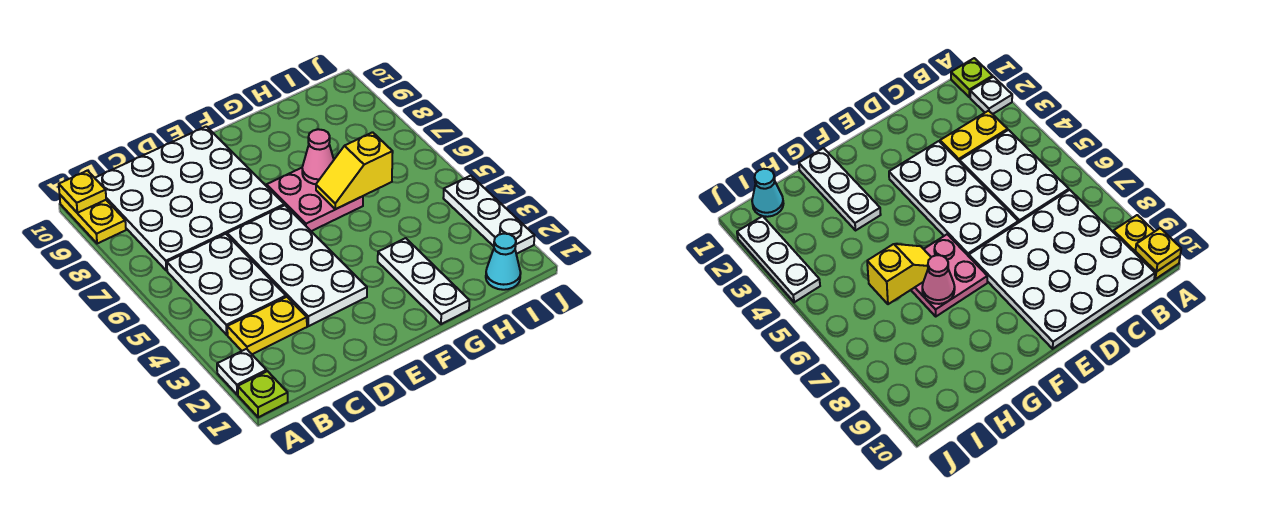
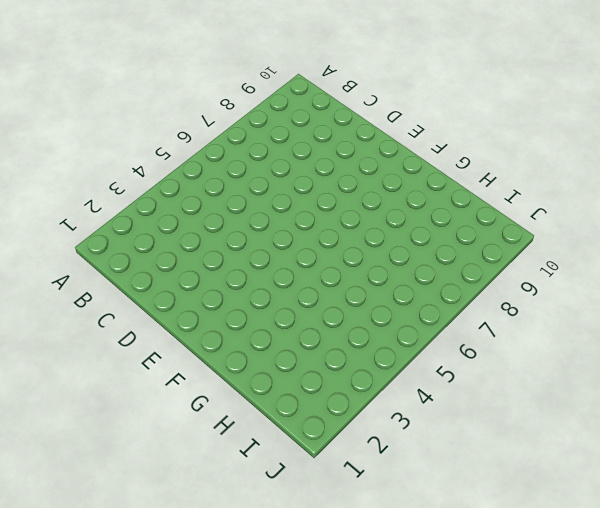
none -> lime plate A1 level 1
none -> white plate A2 level 1
none -> yellow plate A9:A10 level 1

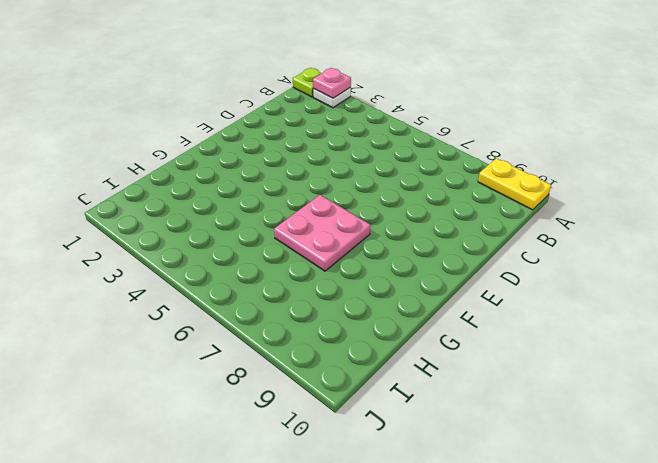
pink plate A2 level 2 -> none
none -> yellow plate B3:C3 level 1
none -> white plate B4:C6 level 1
none -> white plate B7:E10 level 1

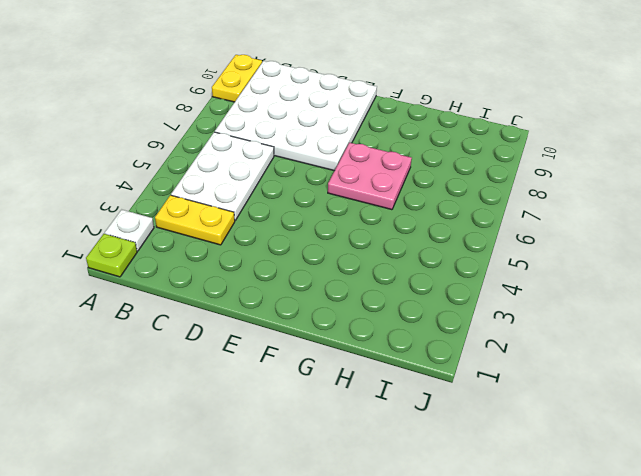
none -> white plate D3:E6 level 1
none -> white plate G1:G3 level 1
none -> cyan cone I1 level 1

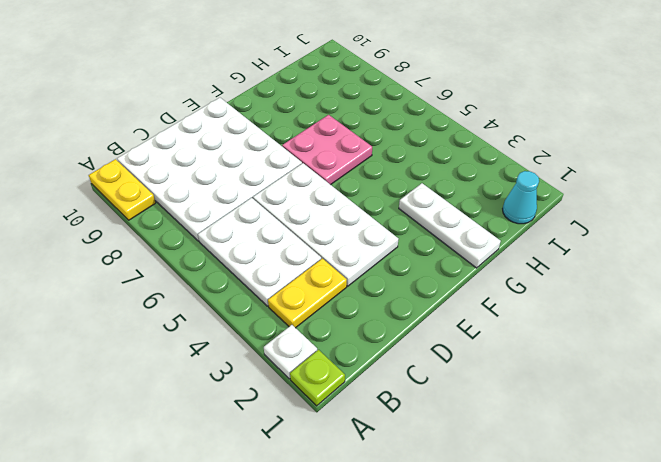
none -> white plate J2:J4 level 1
none -> yellow plate A10 level 2
none -> yellow slope G6:H6 level 2 top H

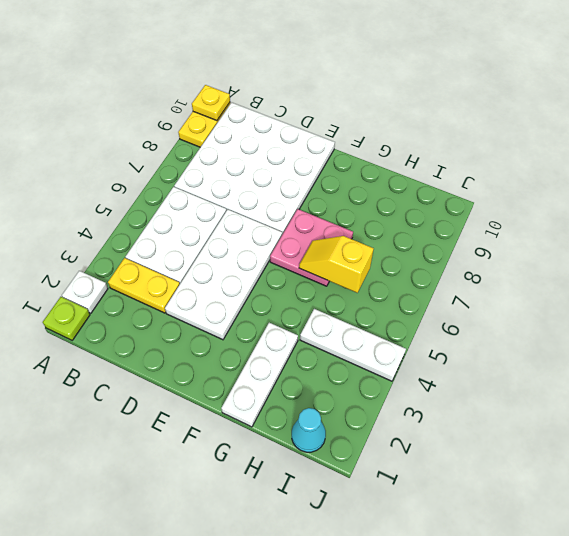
white plate H4:J4 level 1 -> white plate J2:J4 level 1
none -> pink cone G7 level 2

